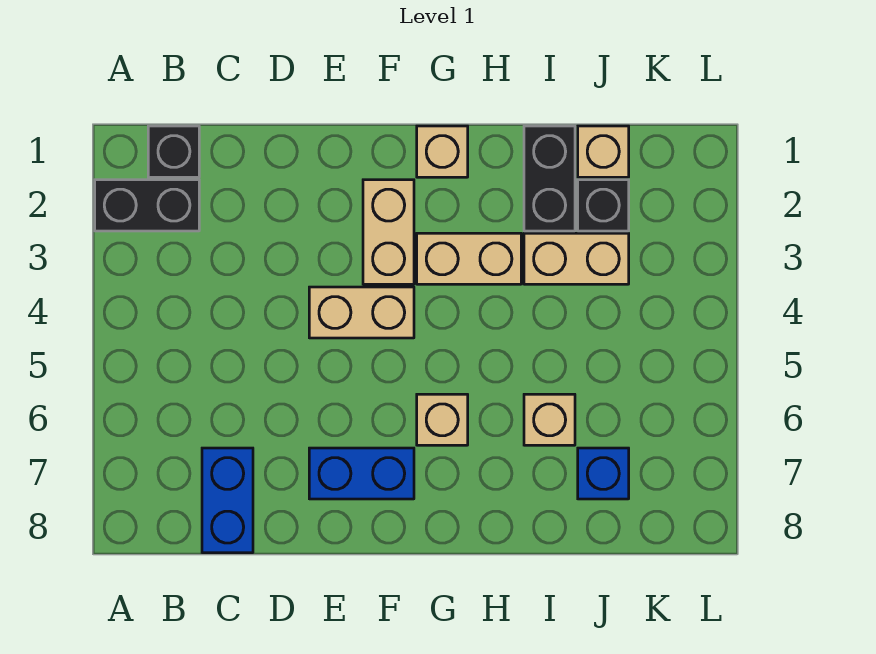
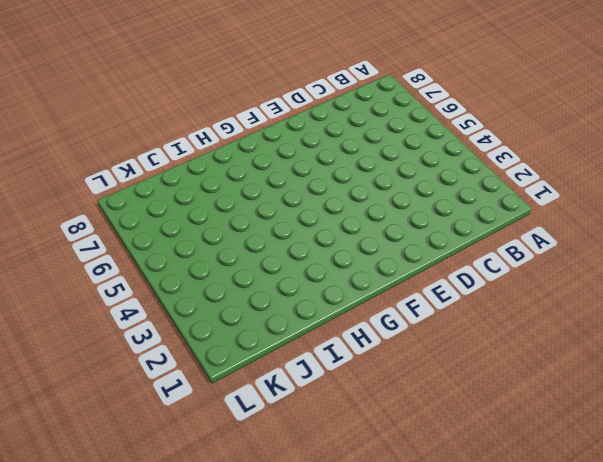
none -> black brick A2:B2 level 1
none -> black brick B1 level 1
none -> blue brick C7:C8 level 1

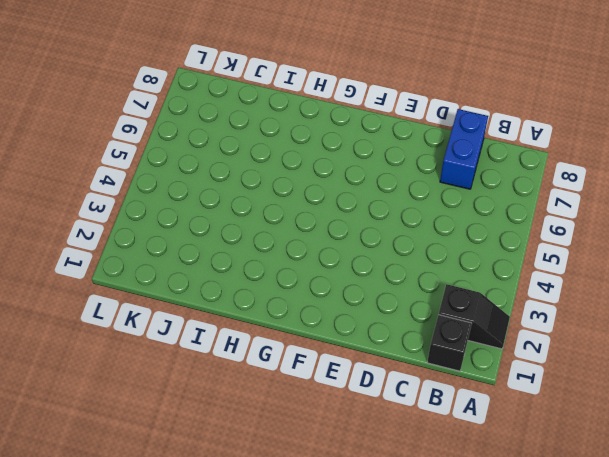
black slope A2:B2 level 1 top B -> black brick A2:B2 level 1
none -> tan brick E4:F4 level 1
none -> blue brick E7:F7 level 1
none -> tan brick F2:F3 level 1

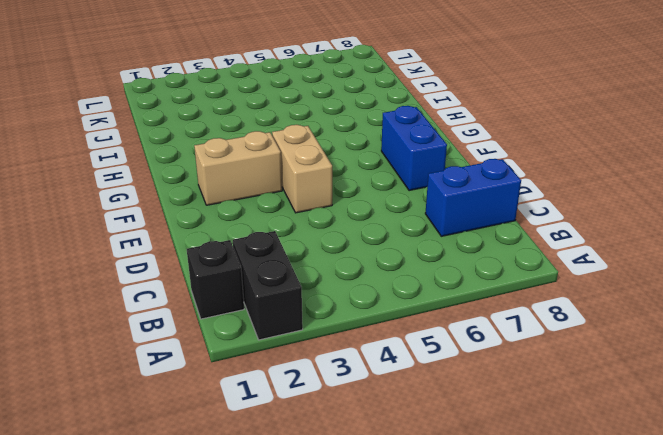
none -> tan brick G1 level 1
none -> tan brick G3:H3 level 1
none -> tan brick G6 level 1

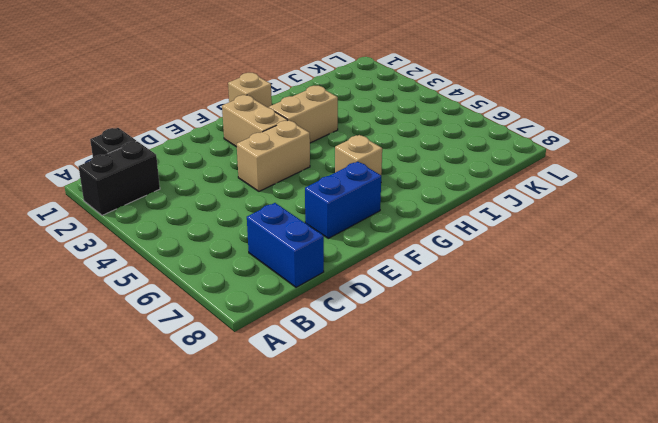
none -> black brick I1:I2 level 1
none -> tan brick I3:J3 level 1
none -> tan brick I6 level 1

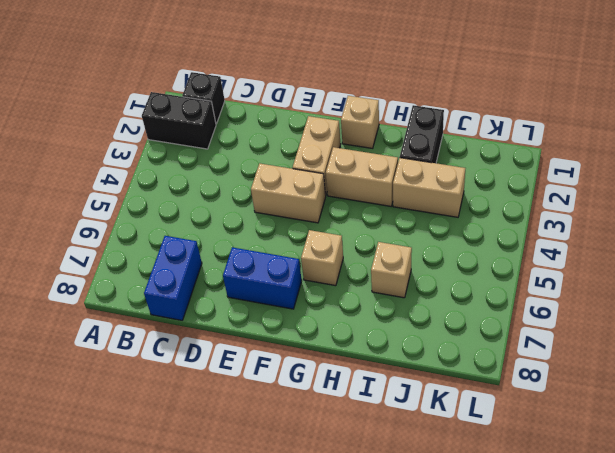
none -> tan brick J1 level 1
none -> black brick J2 level 1
none -> blue brick J7 level 1

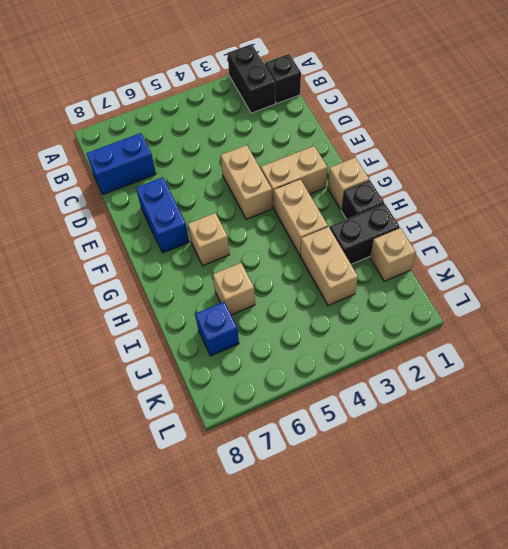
black brick H1 level 1 -> black brick J2 level 1

